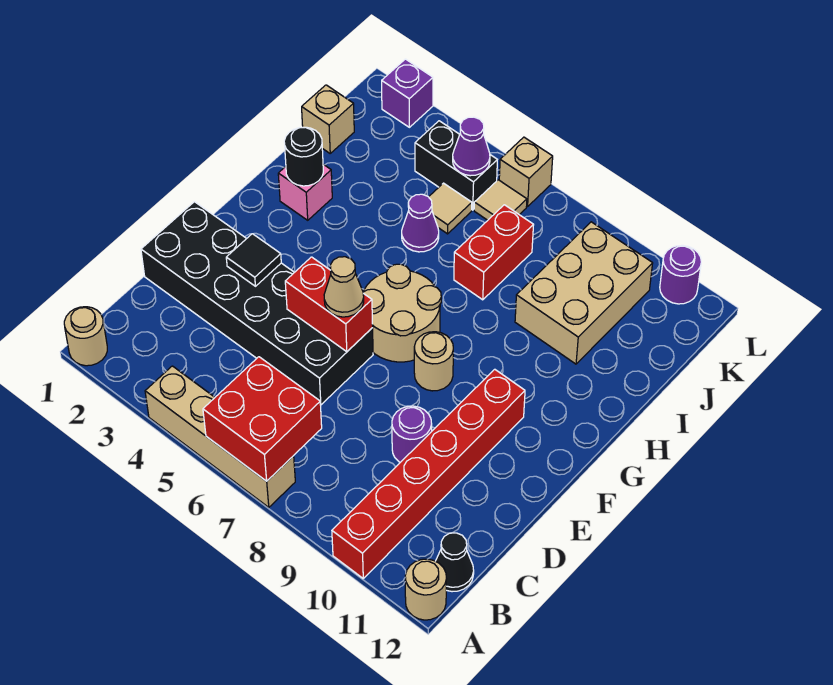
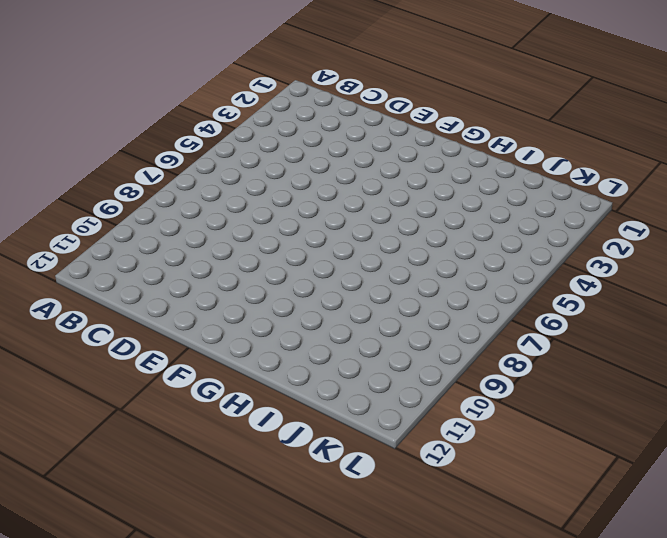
none -> tan round brick A1 level 1
none -> tan brick A4:A7 level 1
none -> red brick A10:F10 level 1

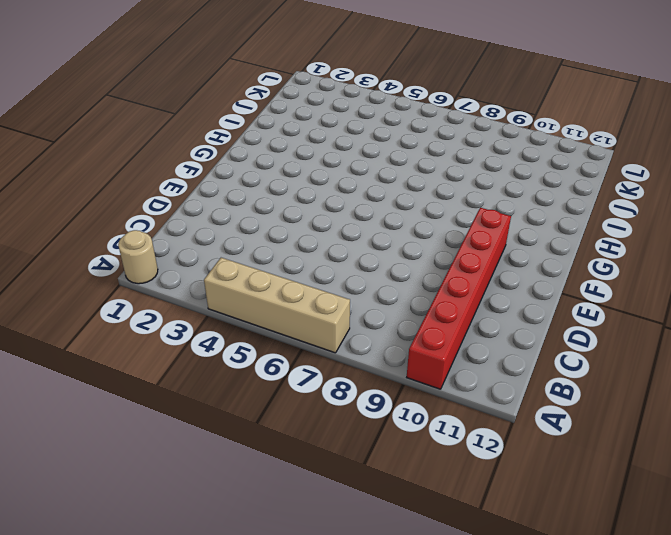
none -> tan round brick A12 level 1
none -> black cone B12 level 1
none -> black brick D1:E6 level 1

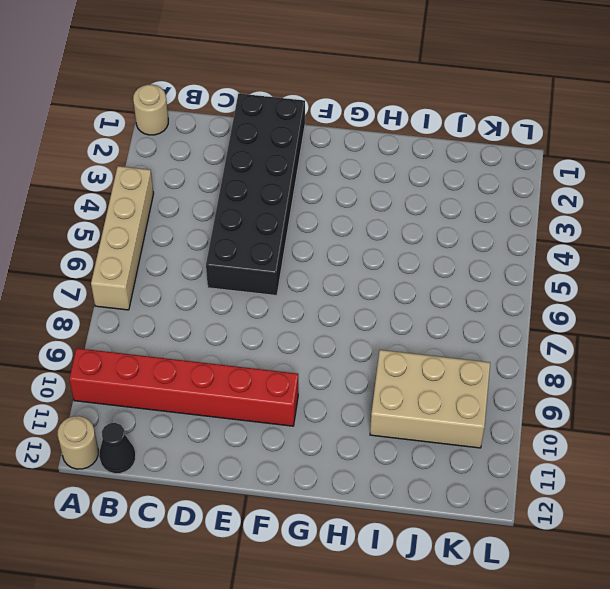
none -> purple round brick D9 level 1
none -> tan round brick F6:G7 level 1
none -> tan round brick F8 level 1

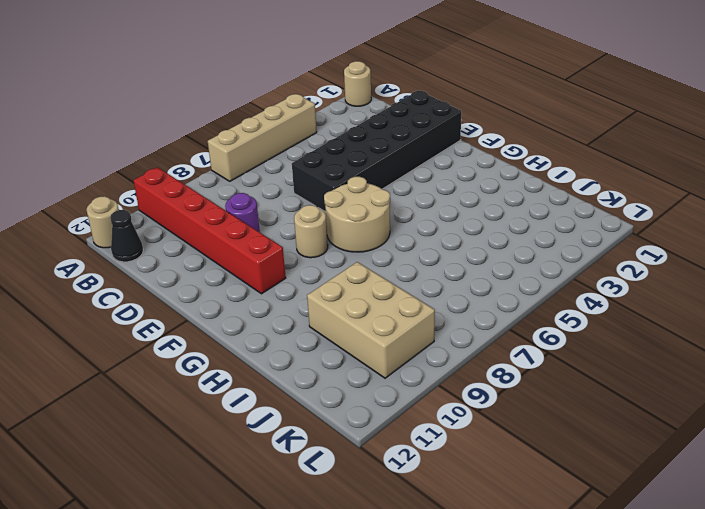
none -> pink brick H2 level 1
none -> purple cone I5 level 1
none -> red brick I7:J7 level 1

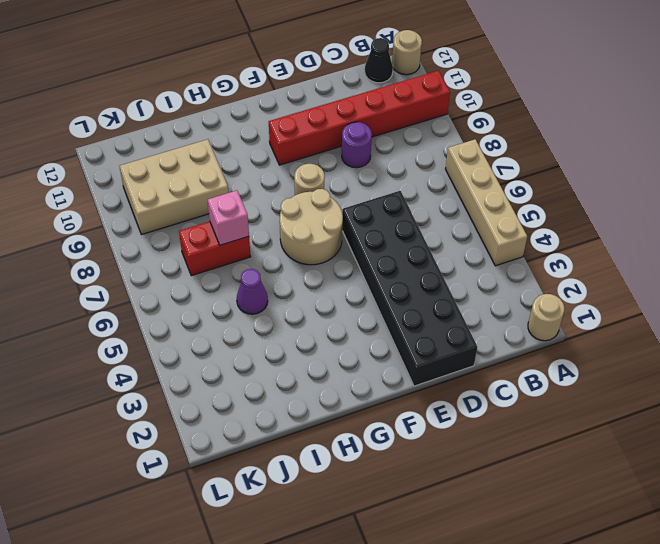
pink brick I7 level 2 -> pink brick H2 level 1
none -> tan brick J1 level 1
none -> tan tile J5 level 1
none -> black brick K4:K5 level 1

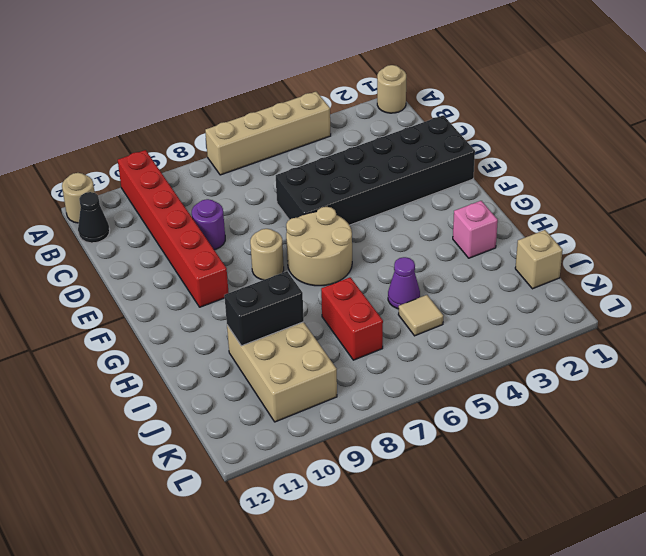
black brick I9:I10 level 2 -> black brick K4:K5 level 1
none -> tan tile K6 level 1
none -> purple brick L2 level 1
none -> tan brick L6 level 1

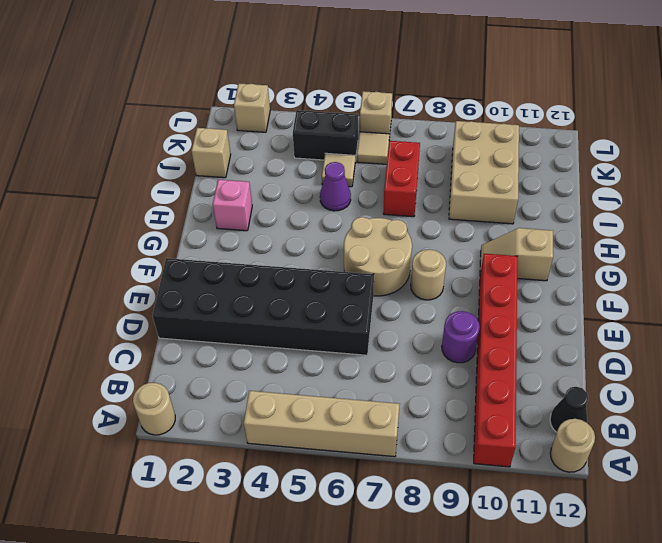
tan slope G10:G11 level 1 top 11 -> none
tan brick L2 level 1 -> purple brick L2 level 1
none -> purple round brick L11 level 1
none -> red brick A6:B7 level 2
none -> black tile E3 level 2

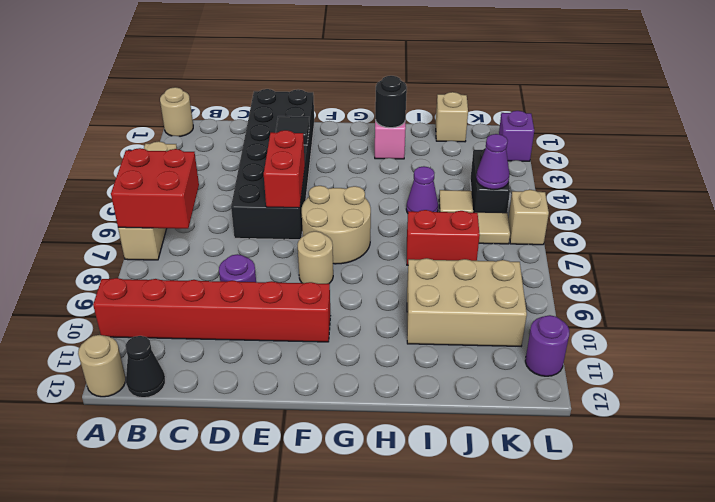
none -> tan cone E6 level 3

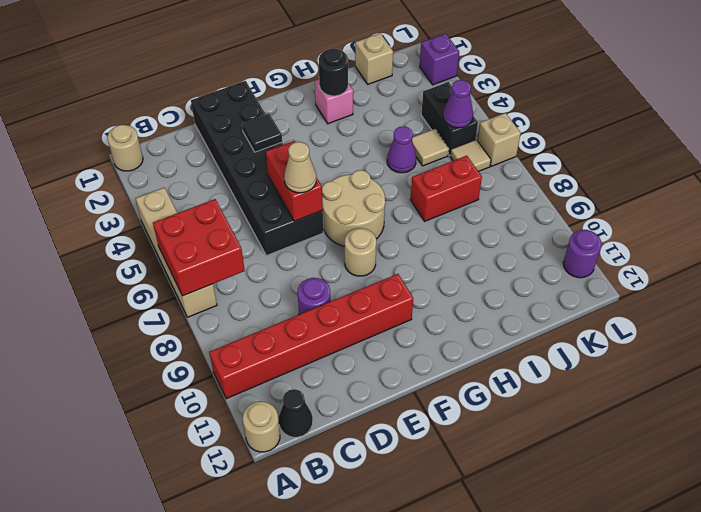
none -> tan brick I9:K10 level 1

